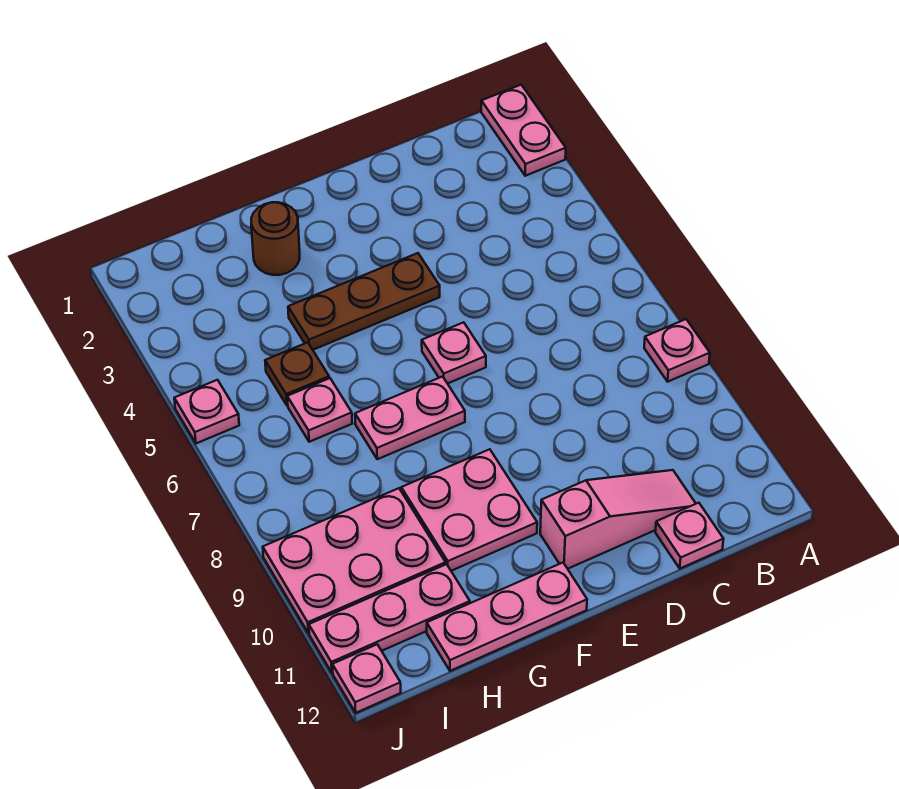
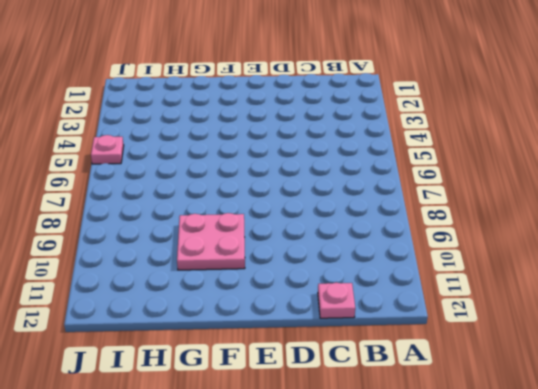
none -> pink plate A1:A2 level 1
none -> pink plate A8 level 1
none -> pink slope C11:E11 level 1 top E

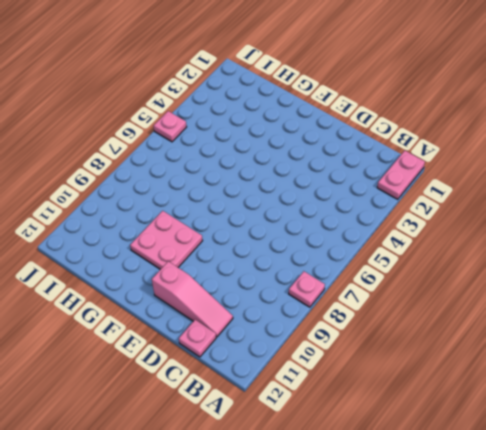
none -> brown plate E4:G4 level 1
none -> pink plate E6 level 1
none -> pink plate F7:G7 level 1

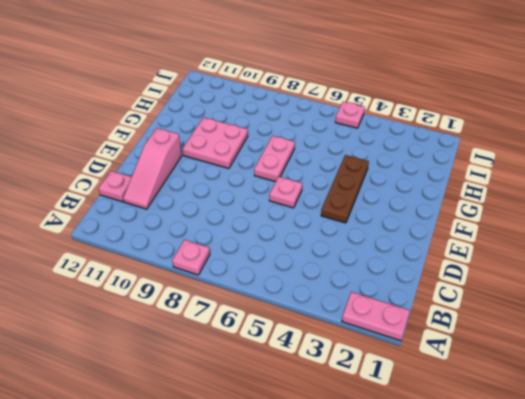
none -> pink plate F12:H12 level 1
none -> brown round brick G2 level 1
none -> brown plate H5 level 1

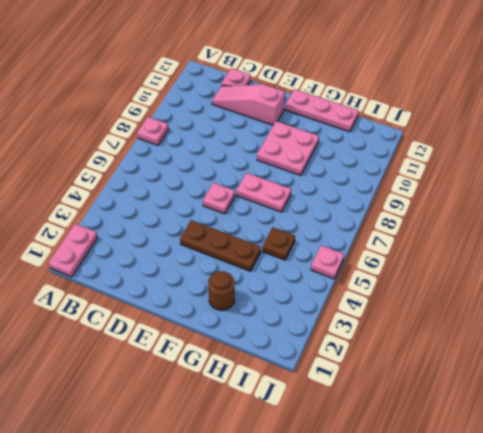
none -> pink plate H6 level 1
none -> pink plate H9:J10 level 1
none -> pink plate H11:J11 level 1

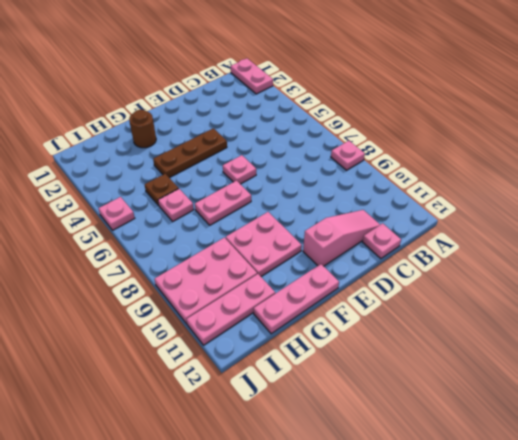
none -> pink plate J12 level 1

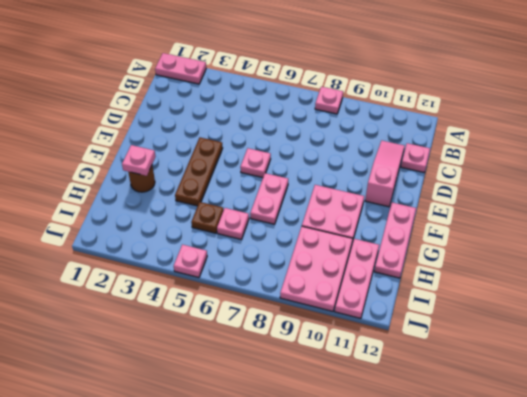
pink plate G2 level 2 -> pink plate J12 level 1

